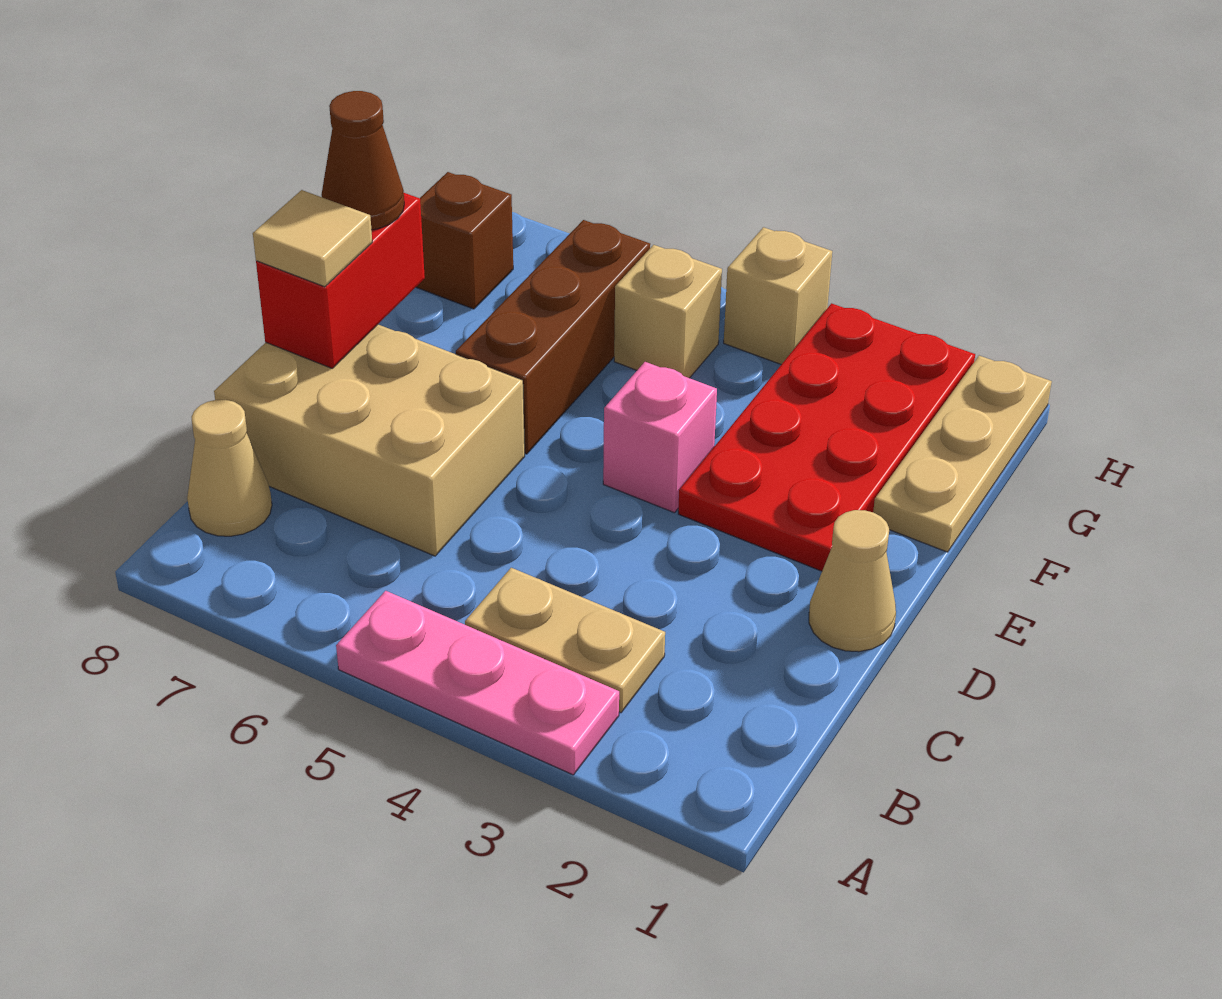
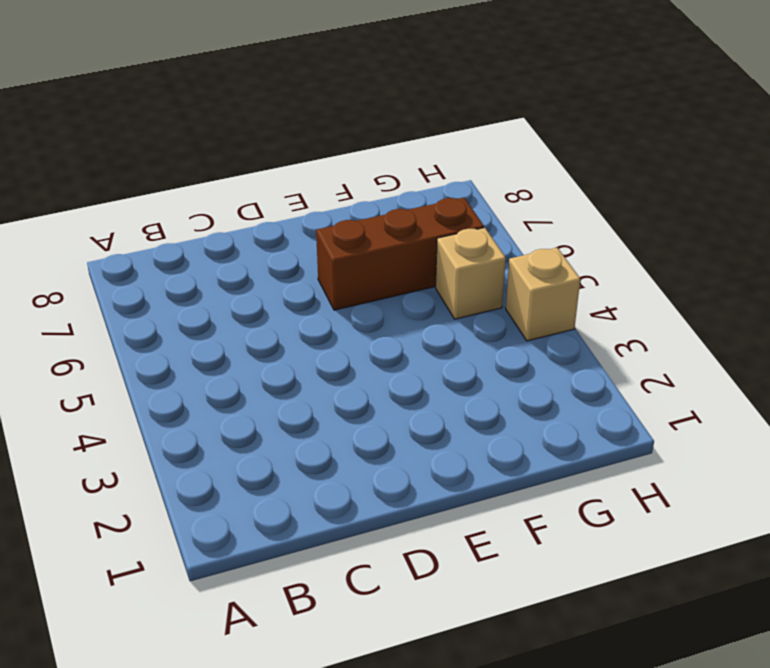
none -> pink plate A3:A5 level 1
none -> tan plate B3:B4 level 1
none -> tan cone B8 level 1

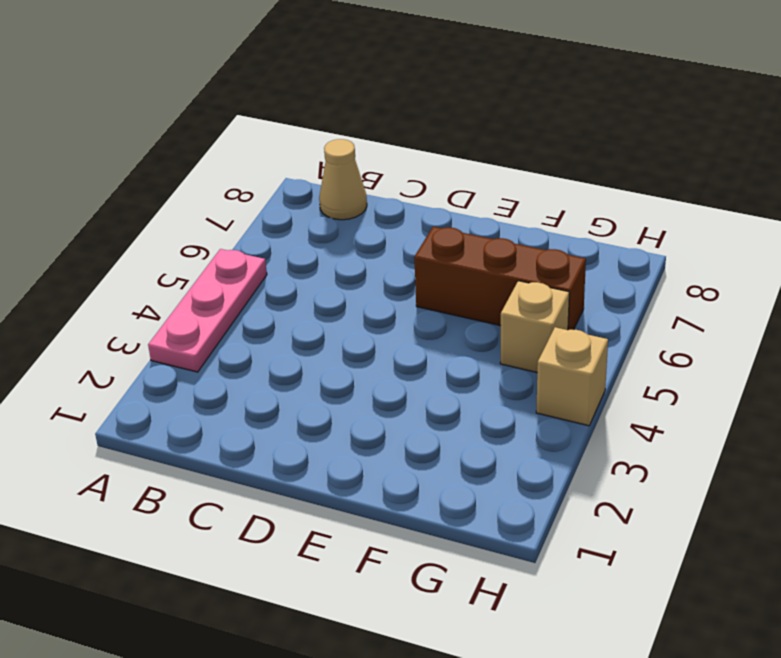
none -> tan plate B3:B4 level 1
none -> tan brick C6:D8 level 1
none -> tan cone D1 level 1

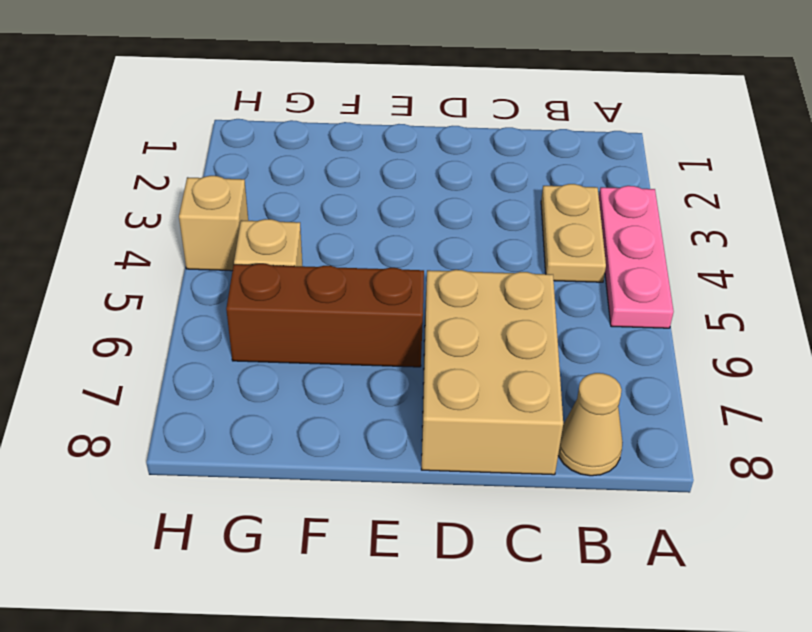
none -> tan cone D1 level 1
none -> red plate E2:H3 level 1
none -> pink brick E4 level 1

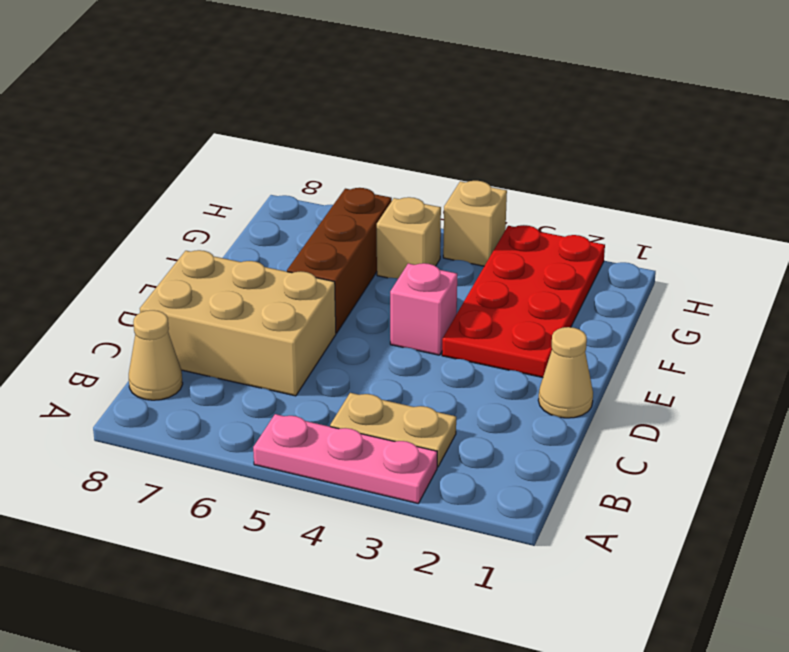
none -> tan plate F1:H1 level 1
none -> brown brick G8 level 1
none -> red brick D8:E8 level 2

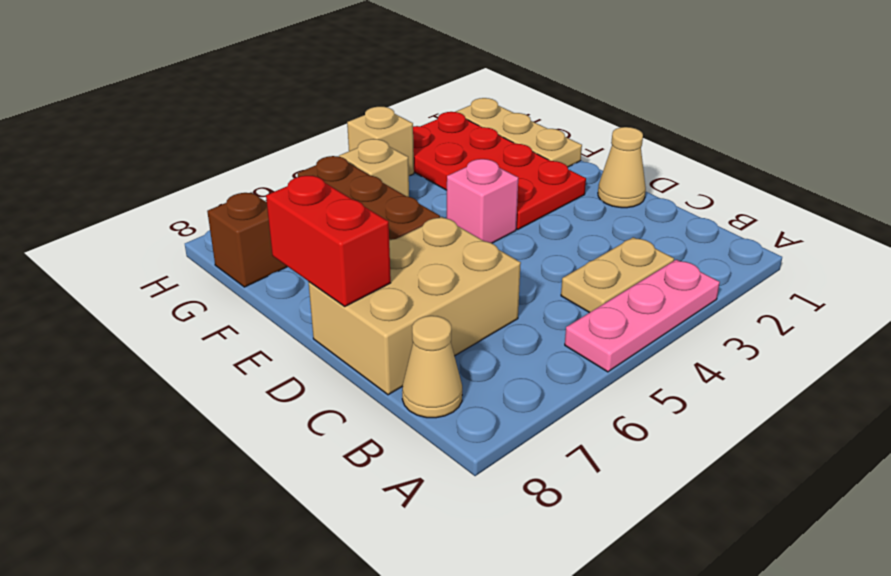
none -> tan tile D8 level 3
none -> brown cone E8 level 3

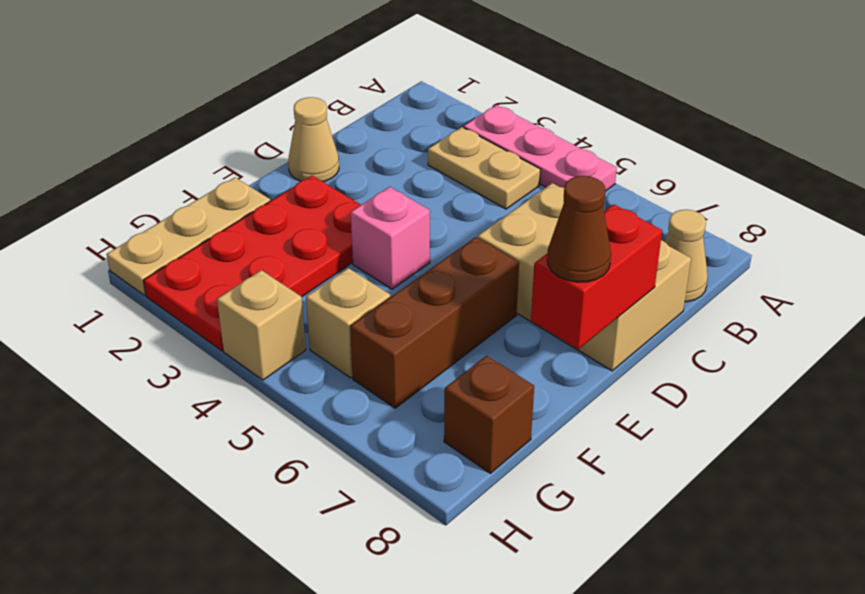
none -> tan tile D8 level 3

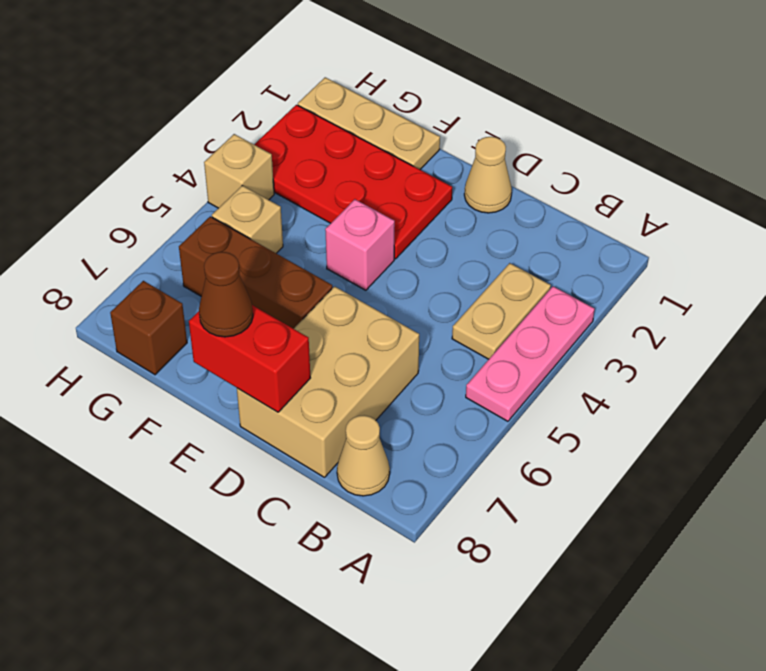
none -> tan tile D8 level 3

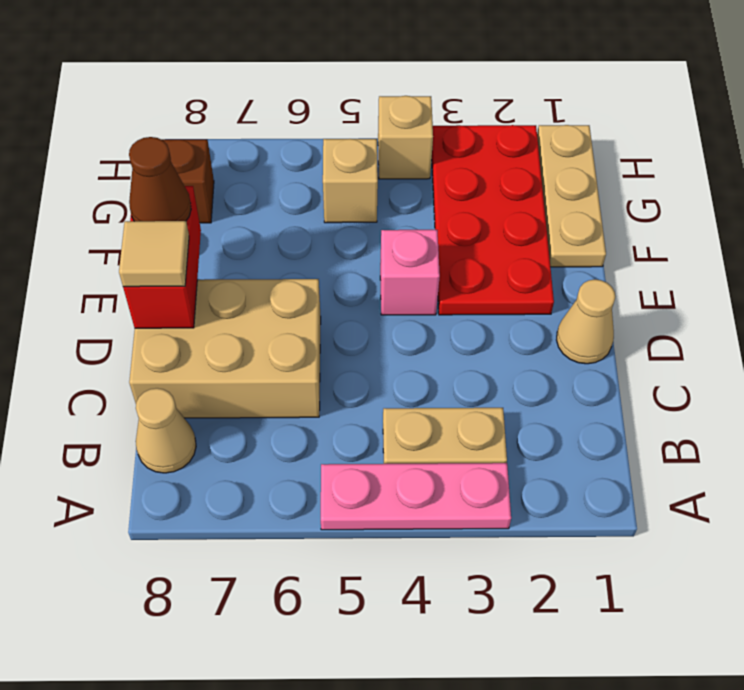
none -> brown brick E6:G6 level 1

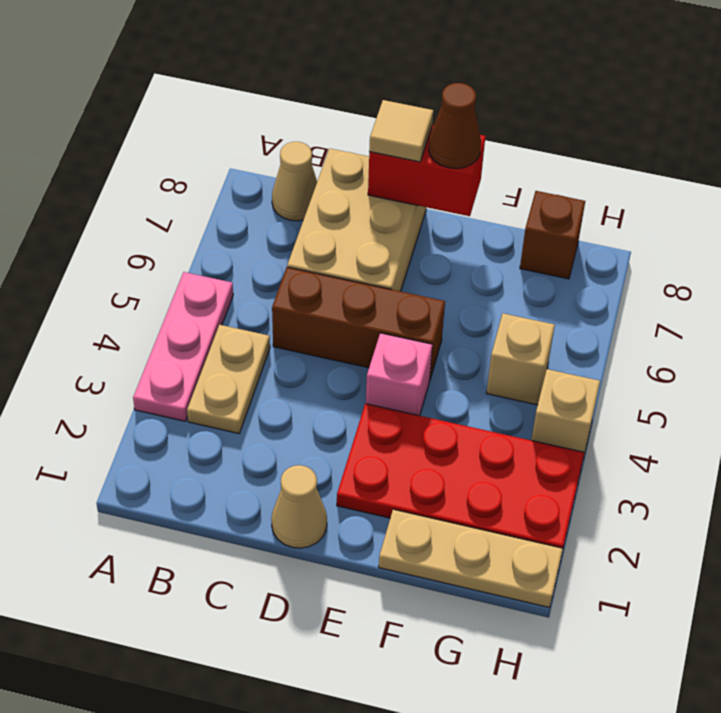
brown brick C5:E5 level 1 -> brown brick E6:G6 level 1

